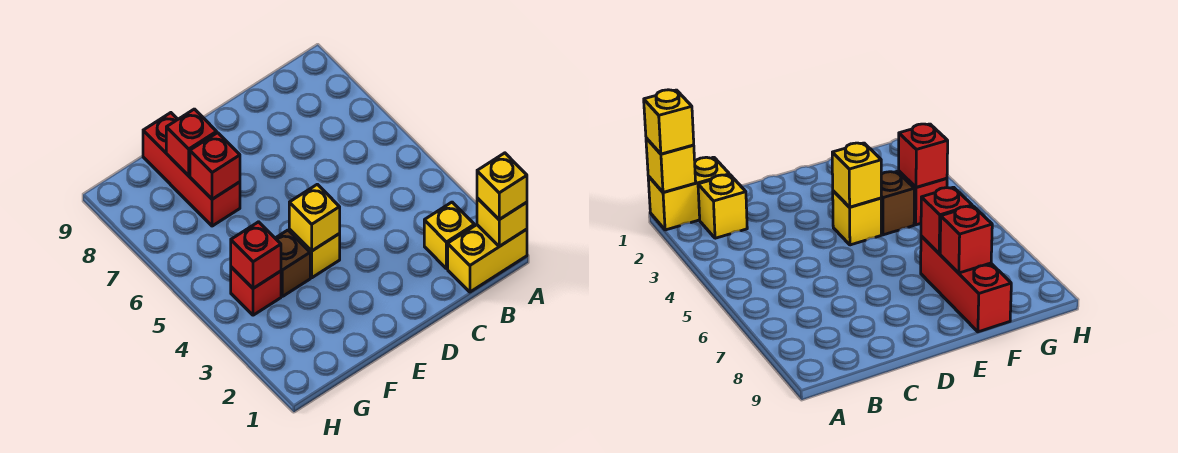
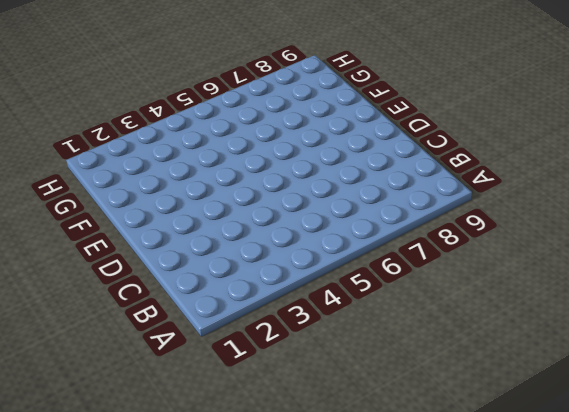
none -> yellow brick A1:B1 level 1
none -> yellow brick B2 level 1
none -> yellow brick E4 level 1

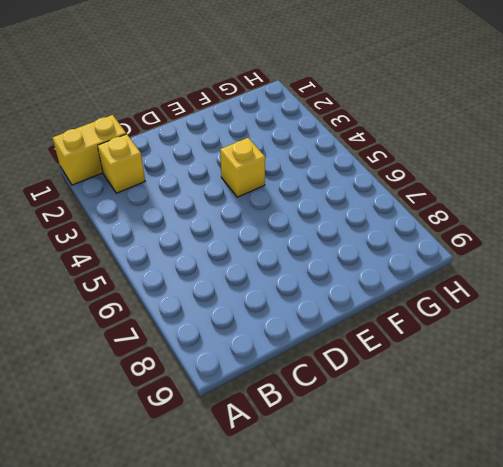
none -> brown brick F4 level 1
none -> red brick F7:F9 level 1
none -> red brick G4 level 1

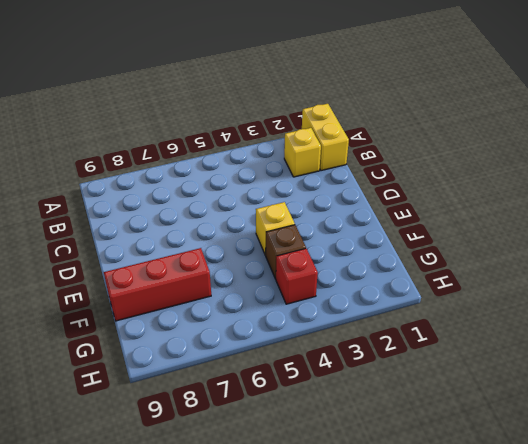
none -> yellow brick A1 level 2
none -> yellow brick E4 level 2
none -> red brick F7 level 2

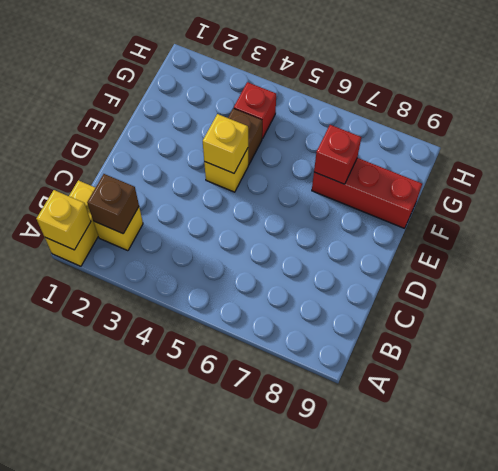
brown brick B2 level 2 -> none
none -> red brick F8 level 2
none -> red brick G4 level 2
none -> yellow brick A1 level 3

